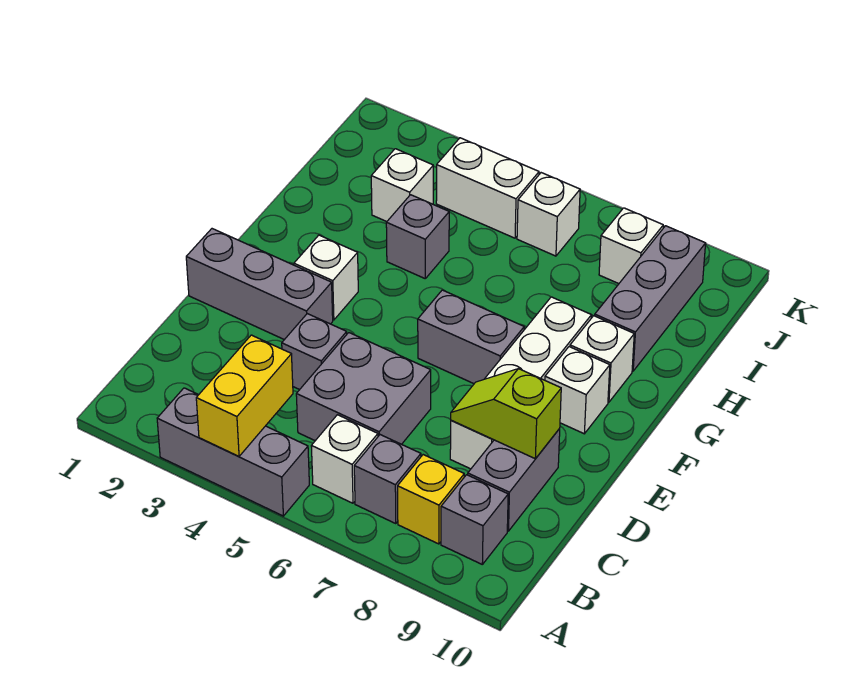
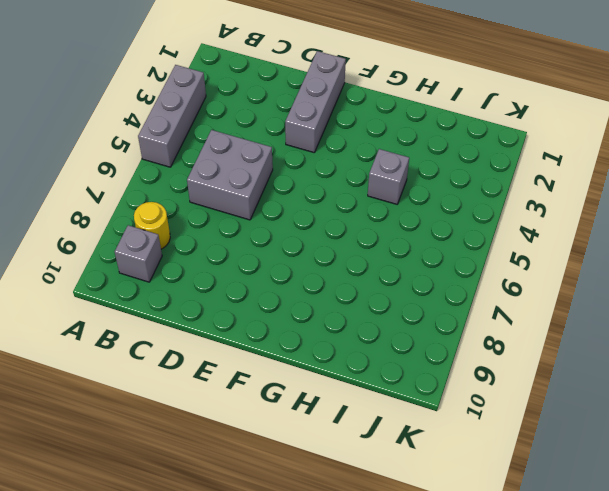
yellow round brick B8 level 1 -> yellow brick B8 level 1
none -> white brick B6 level 1
none -> grey brick B7 level 1
none -> grey brick C9:D9 level 1

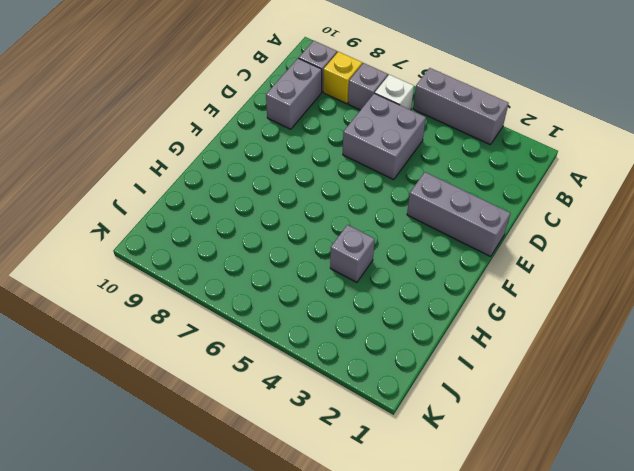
none -> grey brick D4 level 1
none -> white brick D8:G8 level 1
none -> white brick F3 level 1

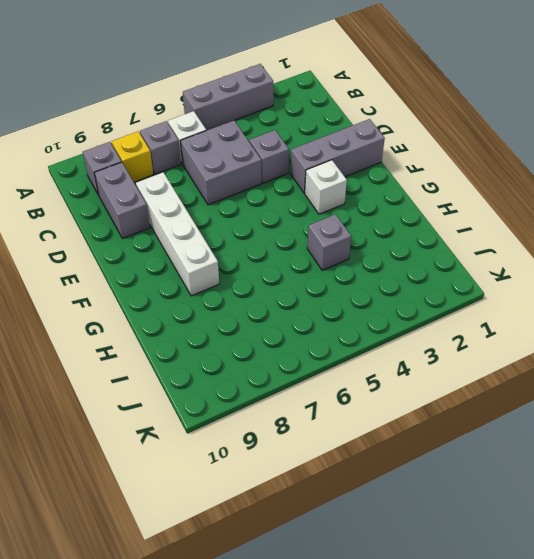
none -> grey brick F6:F7 level 1
none -> white brick F9 level 1
none -> white brick G9 level 1

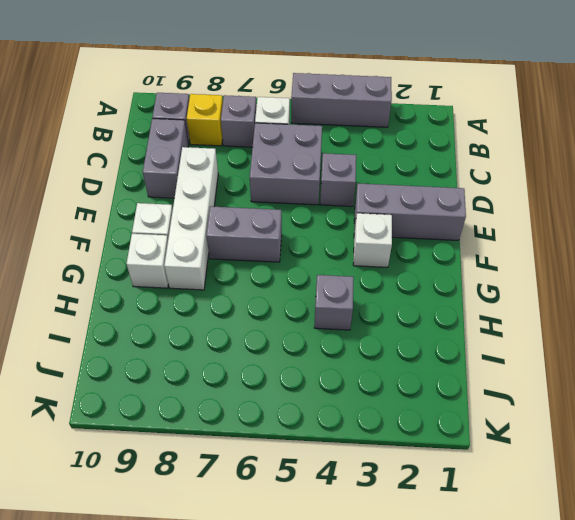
none -> grey brick H9:J9 level 1
none -> white brick I3 level 1
none -> white brick J4:J5 level 1

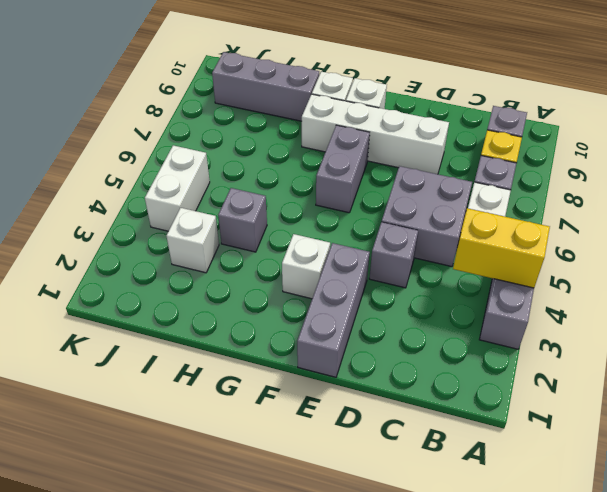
none -> grey brick C9:D9 level 1
none -> white brick J6 level 1
none -> white brick J8 level 1

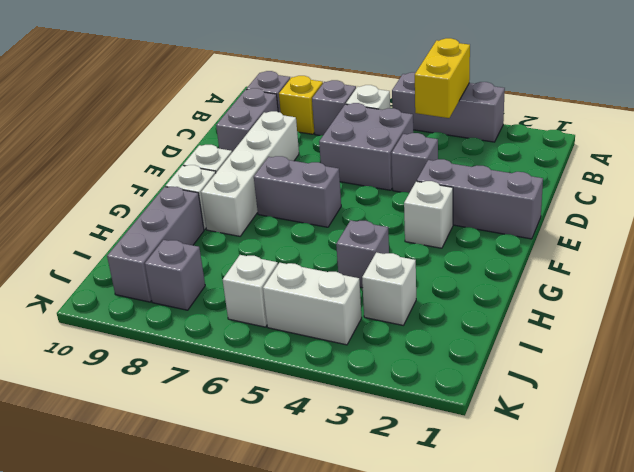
grey brick J8 level 1 -> white brick J8 level 1
none -> lime slope D8:D9 level 2 top 9

